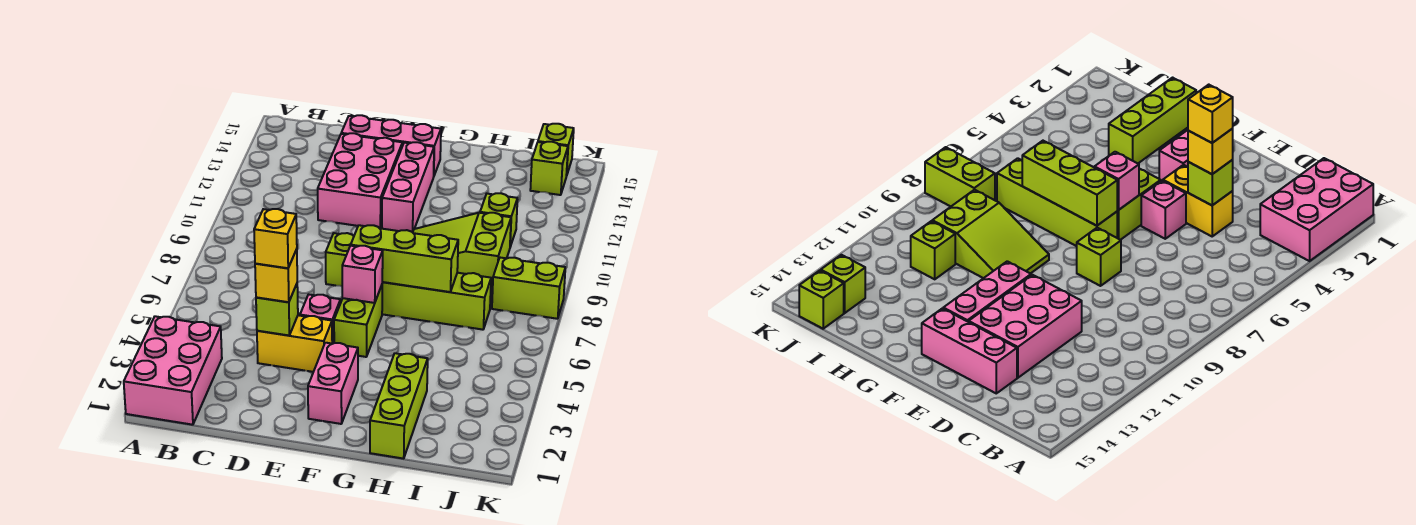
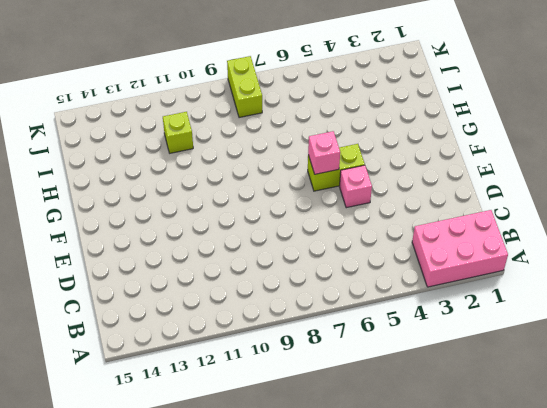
none -> yellow brick D4:E4 level 1
none -> pink brick D11:E13 level 1
none -> pink brick D14:F14 level 1

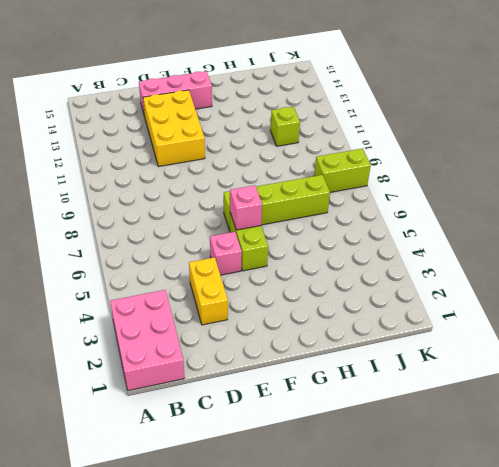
yellow brick D3:D4 level 1 -> yellow brick D4:E4 level 1
yellow brick D11:E13 level 1 -> pink brick D11:E13 level 1
none -> lime brick E8 level 1
none -> pink brick F2:F3 level 1
none -> pink brick F11:F13 level 1

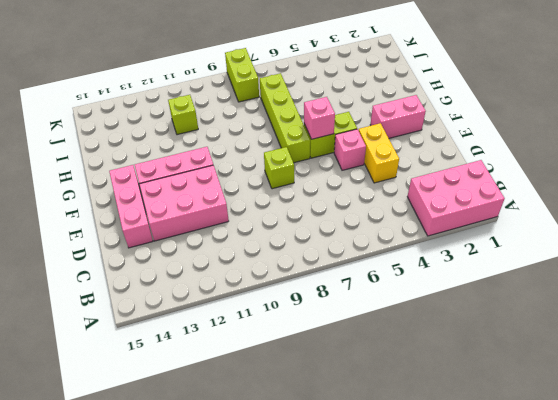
none -> lime slope G9:I10 level 1 top I
none -> lime brick H1:H3 level 1
none -> lime brick J14 level 1

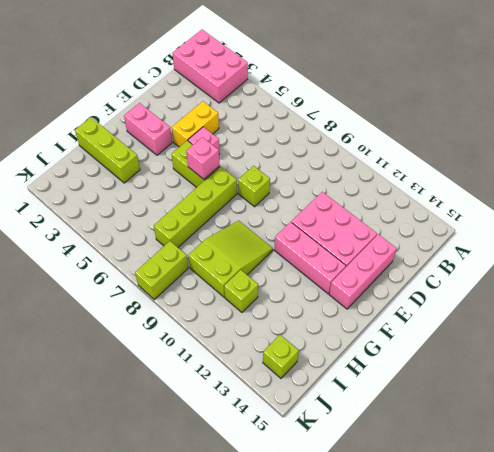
none -> lime brick J15 level 1
none -> lime brick D4 level 2
none -> lime brick F7:H7 level 2

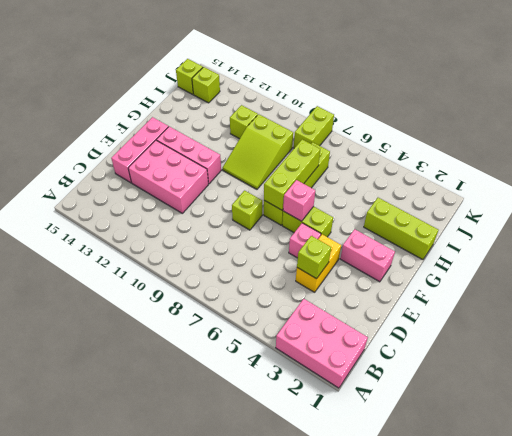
none -> yellow brick D4 level 3
none -> yellow brick D4 level 4

